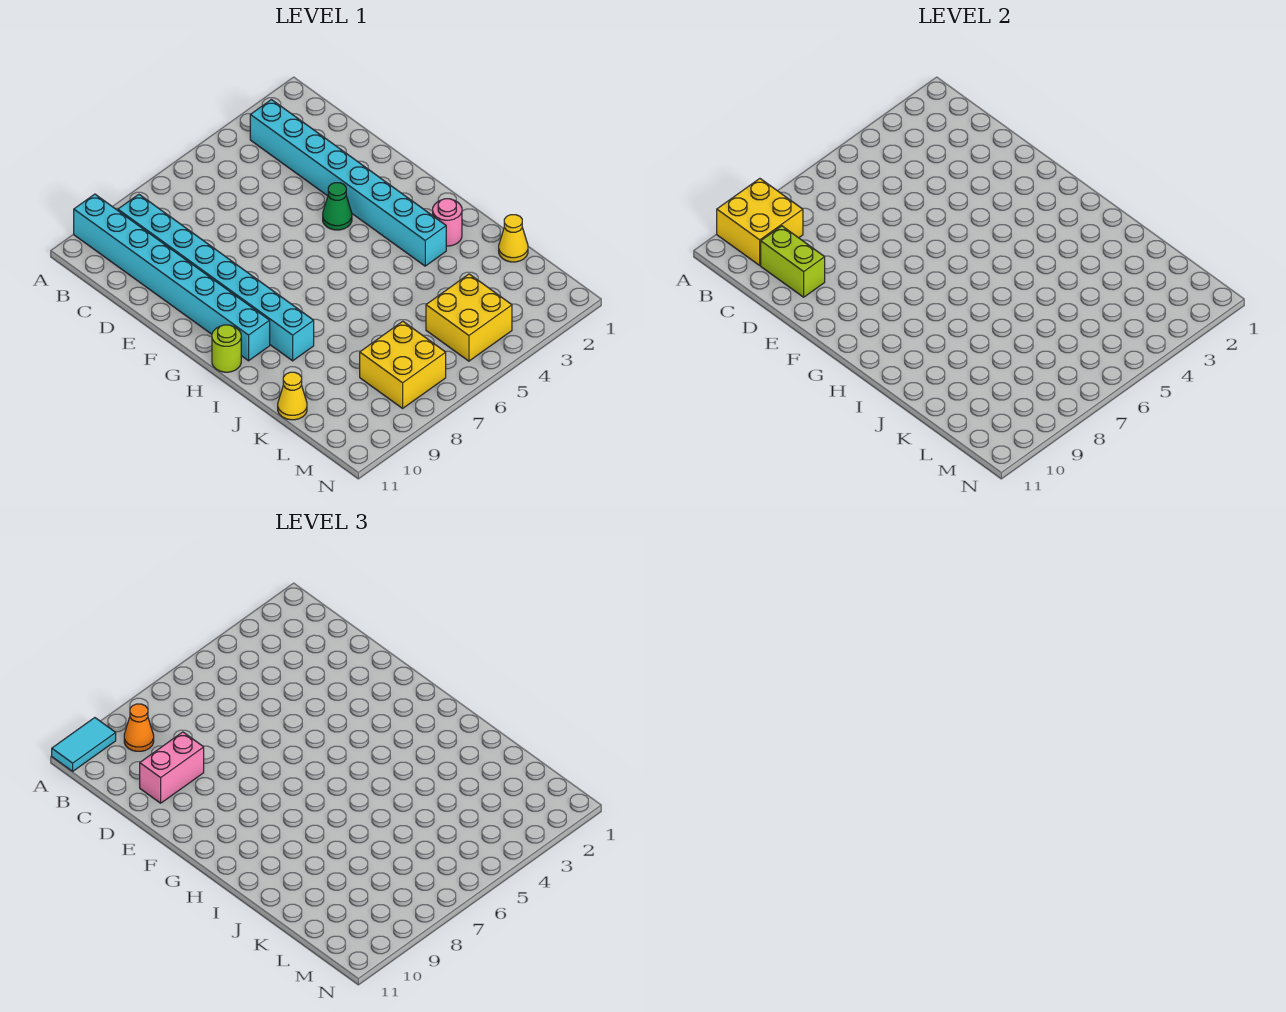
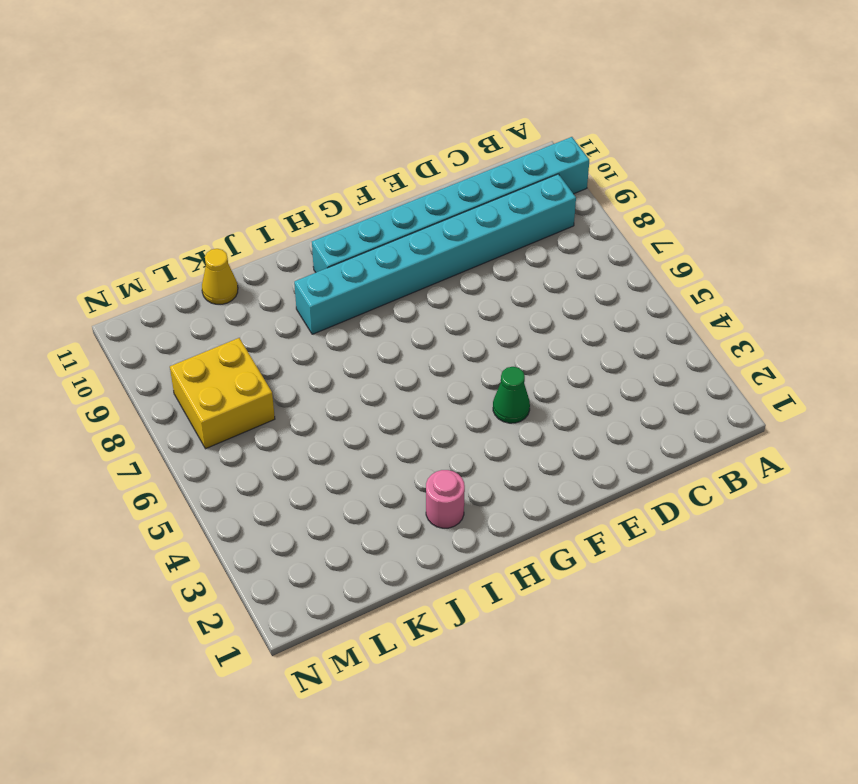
none -> cyan brick B3:I3 level 1
none -> lime round brick H11 level 1
none -> yellow cone K1 level 1

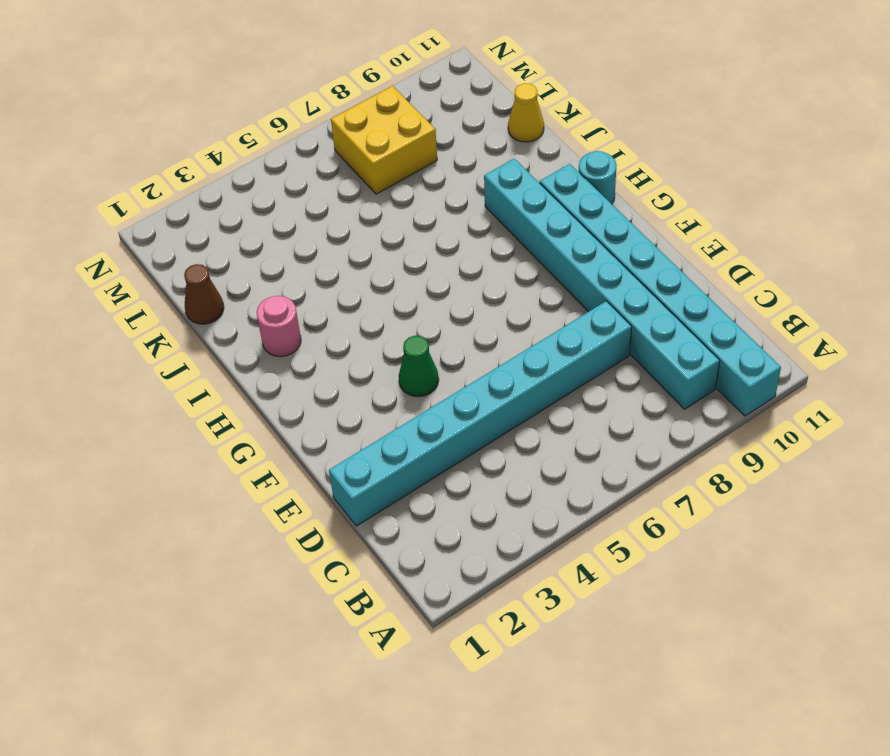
cyan brick D1:D8 level 1 -> cyan brick B3:I3 level 1
cyan round brick H11 level 1 -> lime round brick H11 level 1
brown cone K1 level 1 -> yellow cone K1 level 1
none -> yellow brick L4:M5 level 1
none -> yellow brick A9:B10 level 2
none -> lime brick C10:D10 level 2

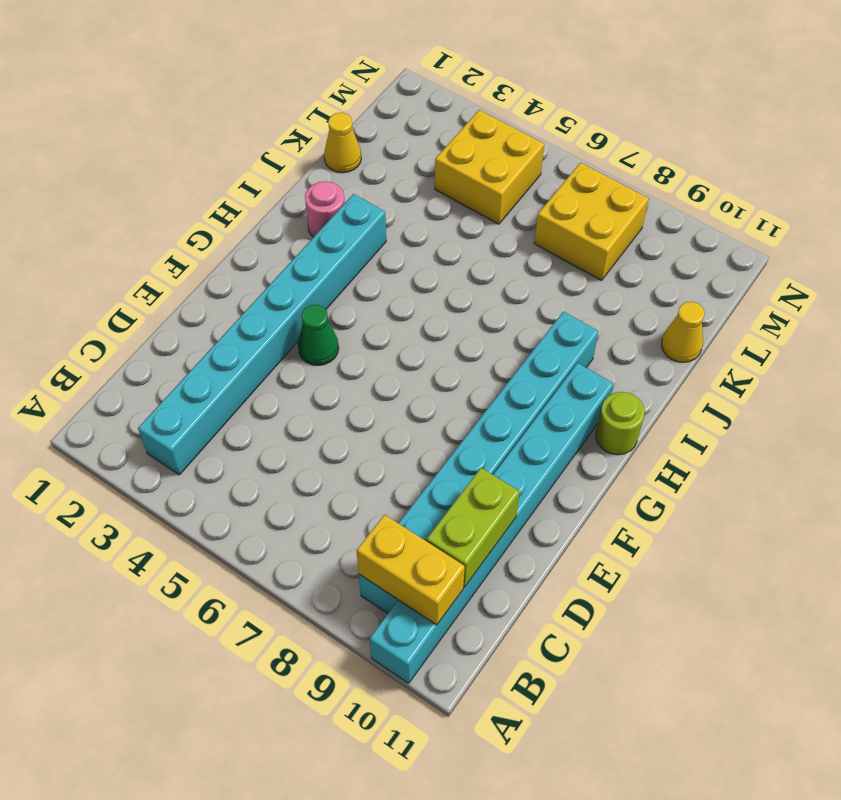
yellow brick B9:B10 level 2 -> yellow brick A9:B10 level 2
none -> cyan tile A10:A11 level 3
none -> orange cone B9 level 3
none -> pink brick D9:D10 level 3

